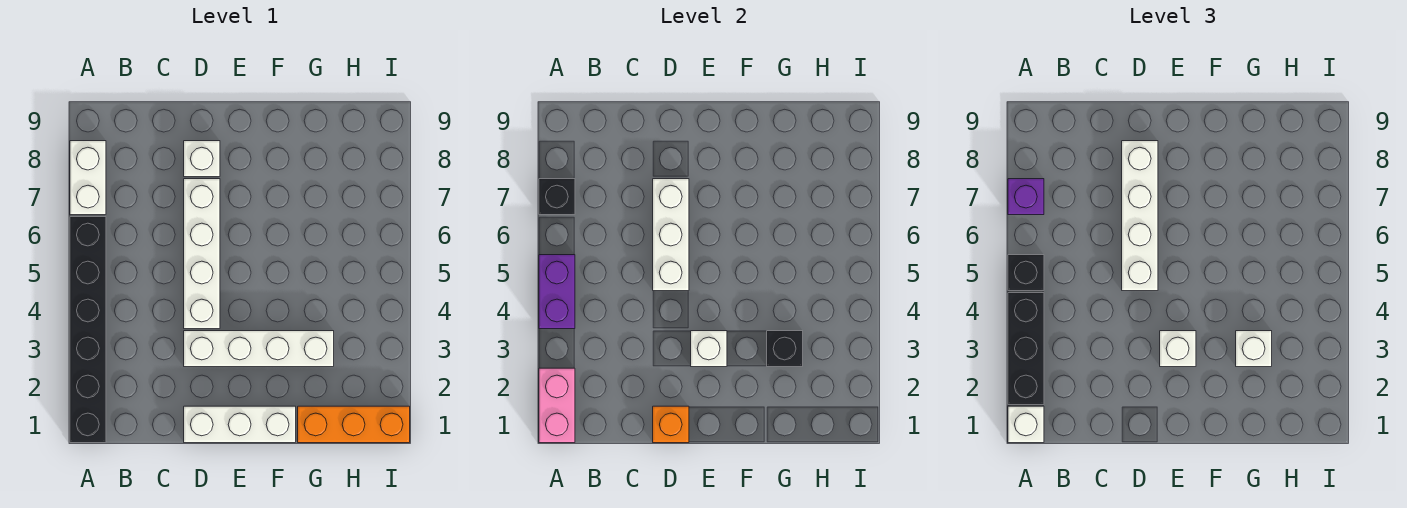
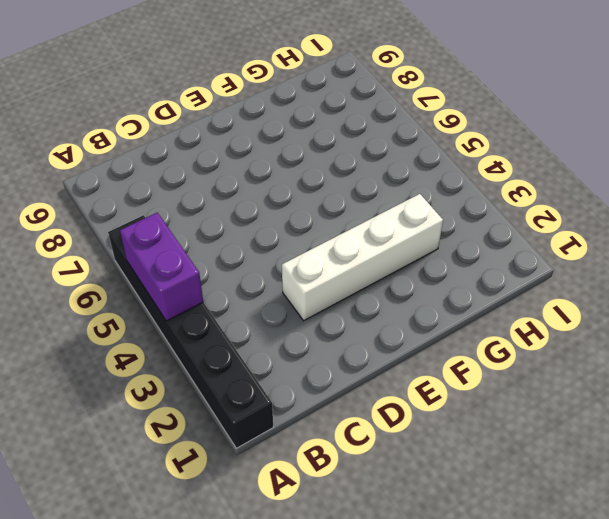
none -> white brick A7:A8 level 1
none -> white brick D1:F1 level 1
none -> white brick D4:D7 level 1

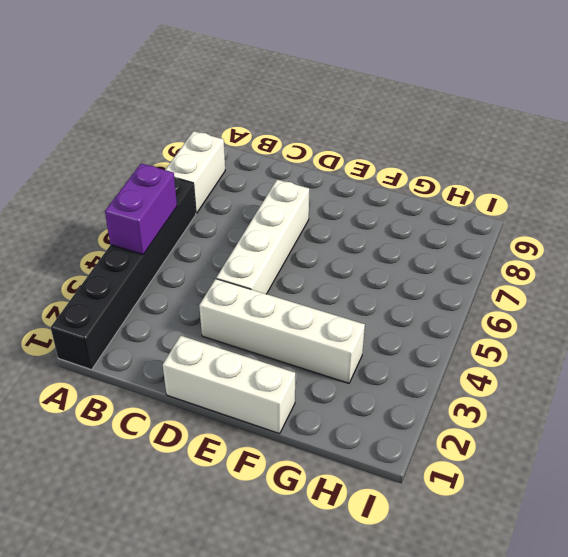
none -> white brick D8 level 1
none -> orange brick G1:I1 level 1
none -> pink brick A1:A2 level 2

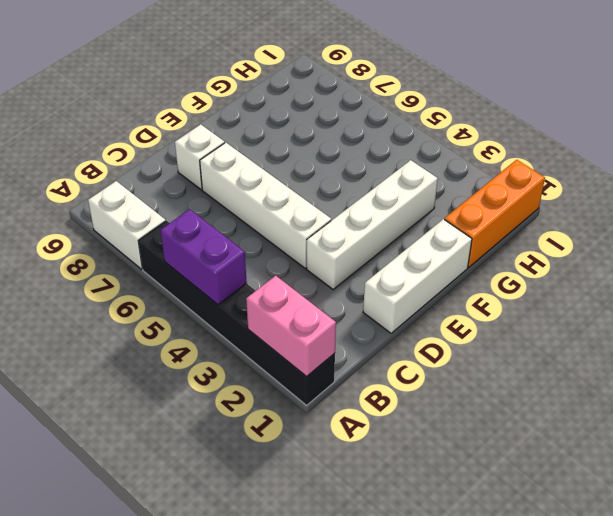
none -> black brick A7 level 2
none -> orange brick D1 level 2
none -> white brick D5:D7 level 2

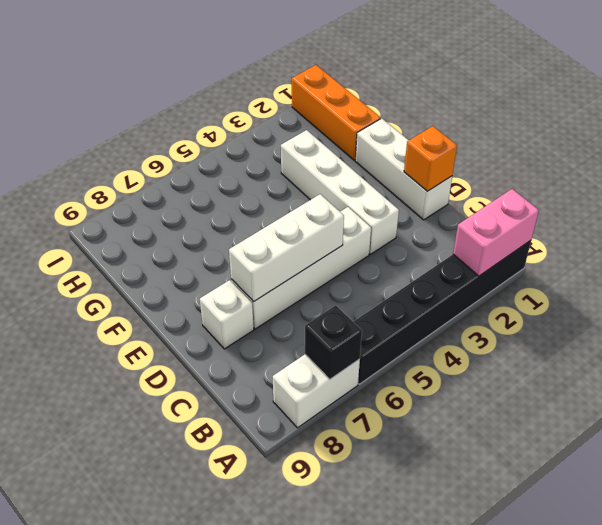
none -> purple brick A4:A5 level 2
none -> white brick E3 level 2
none -> black brick G3 level 2

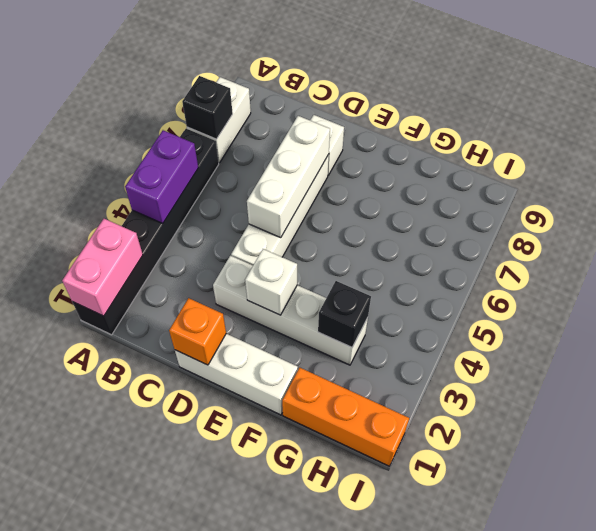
none -> white brick A1 level 3
none -> black brick A2:A4 level 3
none -> black brick A5 level 3

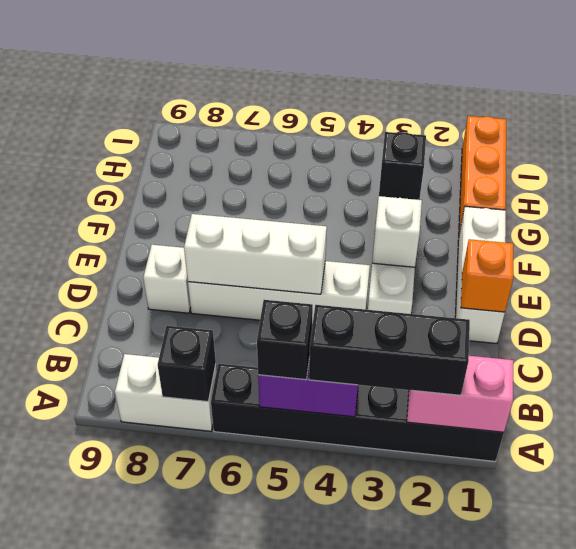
none -> white brick A1 level 3
none -> purple brick A7 level 3
none -> white brick D5:D8 level 3

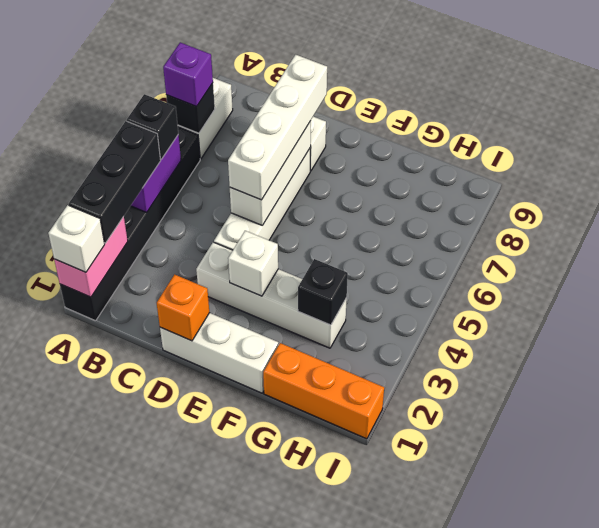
none -> white brick E3 level 3
none -> white brick G3 level 3

